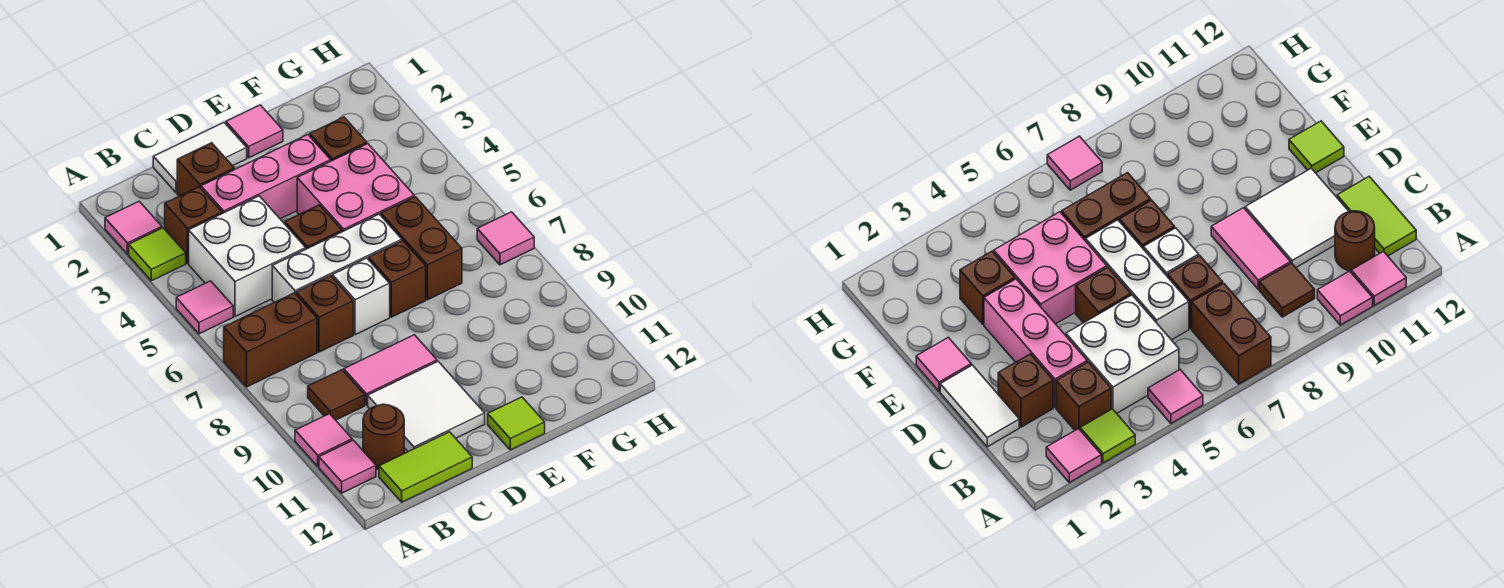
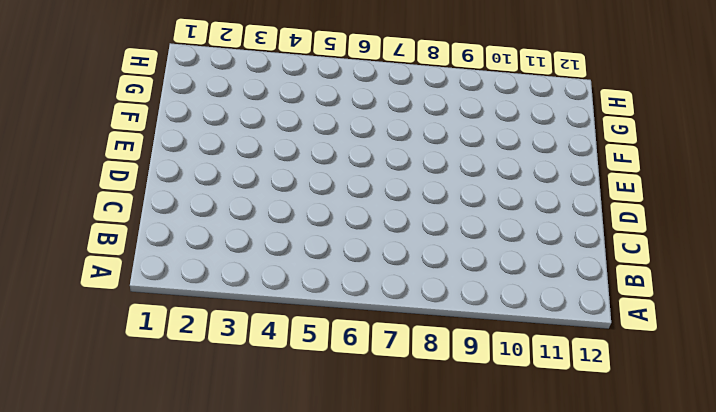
none -> pink tile A2 level 1
none -> lime tile A3 level 1
none -> pink tile A5 level 1

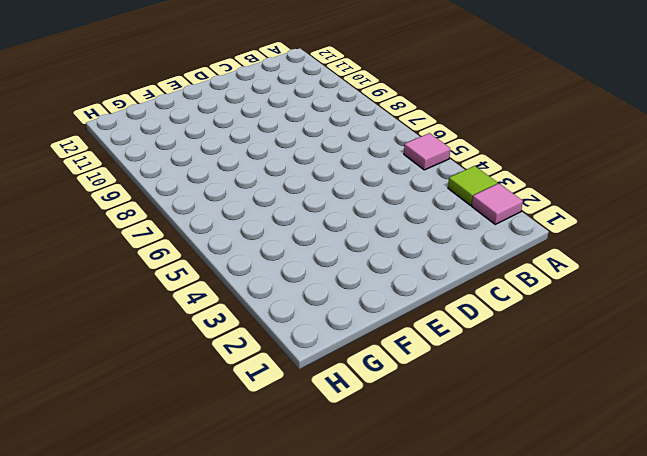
none -> brown brick A7:B7 level 1
none -> pink tile A10 level 1
none -> pink tile A11 level 1

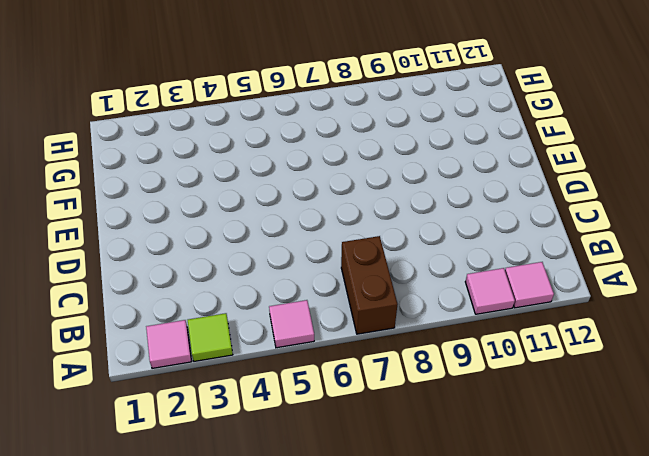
none -> brown brick B3 level 1
none -> white brick B4:C5 level 1
none -> brown tile B9 level 1

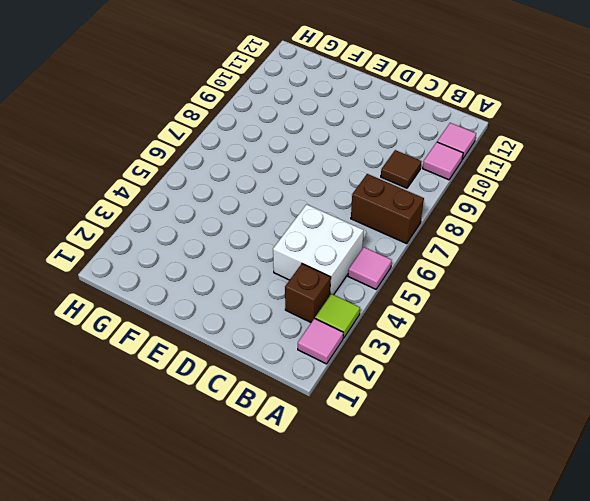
none -> brown round brick B11 level 1
none -> lime tile B12:C12 level 1
none -> white tile C1:D1 level 1

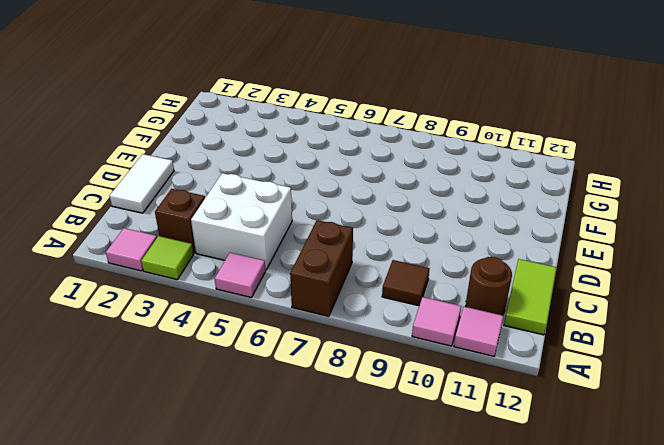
none -> brown brick C2 level 1
none -> pink brick C3:E3 level 1
none -> white brick C6:E6 level 1

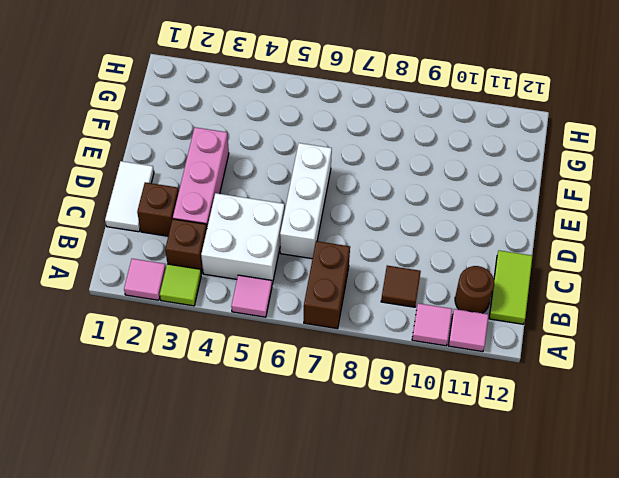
none -> brown brick C7 level 1
none -> pink tile C9:D9 level 1
none -> white tile C10:D11 level 1

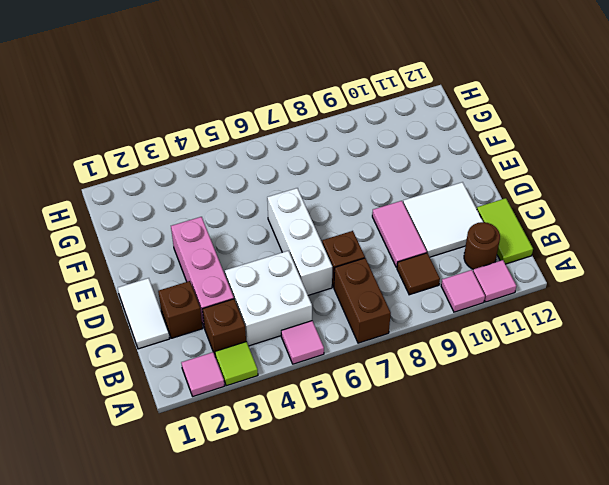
none -> brown brick D5 level 1
none -> white brick D7 level 1
none -> pink tile E1 level 1

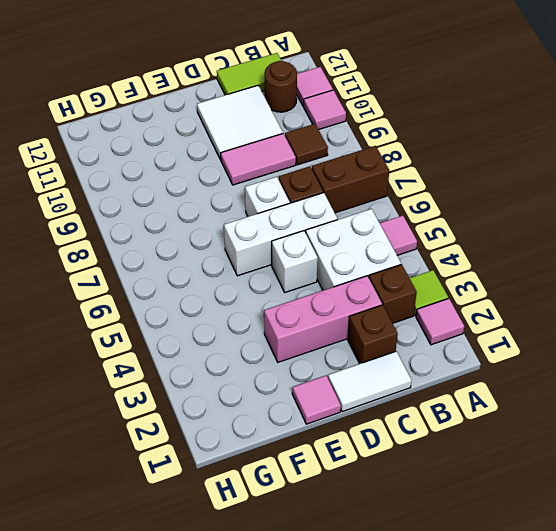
white brick D5 level 1 -> brown brick D5 level 1
none -> pink brick E4:F5 level 1
none -> brown brick E7 level 1
none -> lime tile E12 level 1

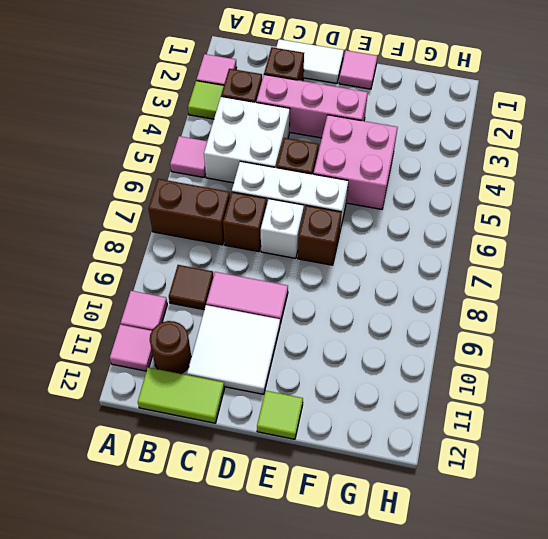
none -> brown brick F3 level 1
none -> brown brick F6:F7 level 1
none -> pink tile H7 level 1

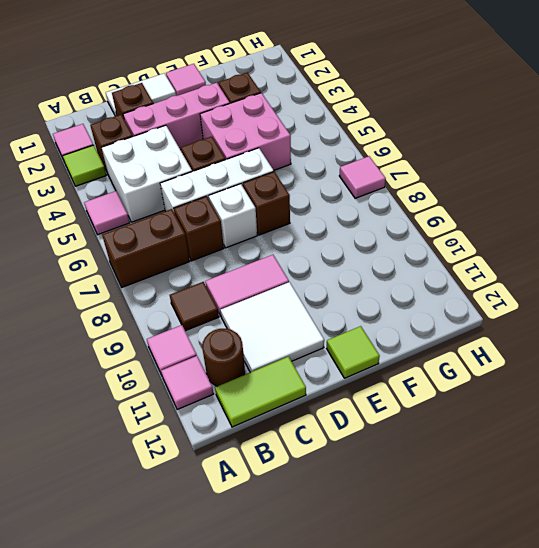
none -> brown brick F6:F7 level 1

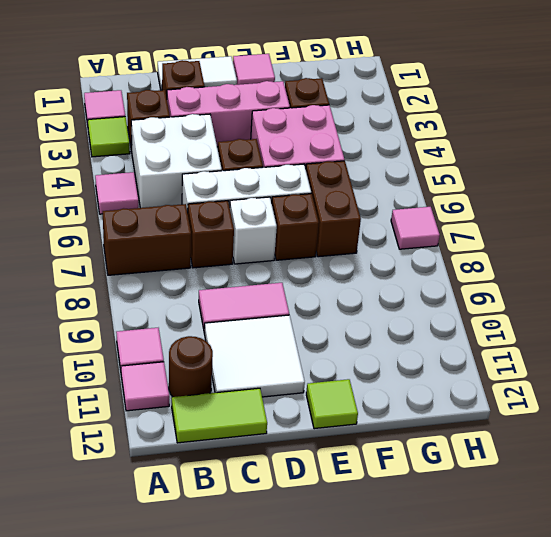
none -> brown tile B9 level 1

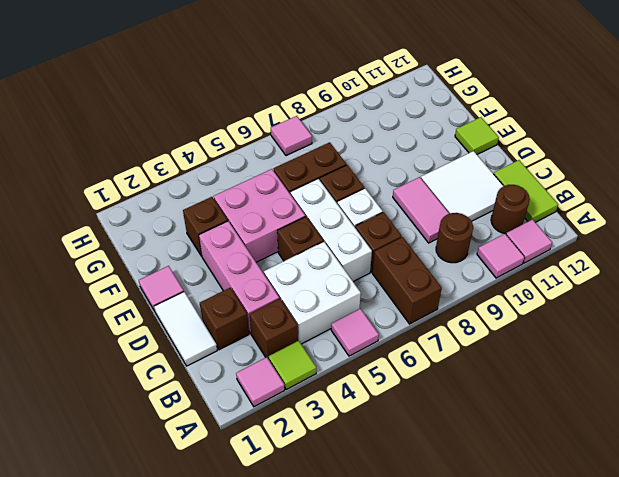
brown round brick B9 level 1 -> brown tile B9 level 1

